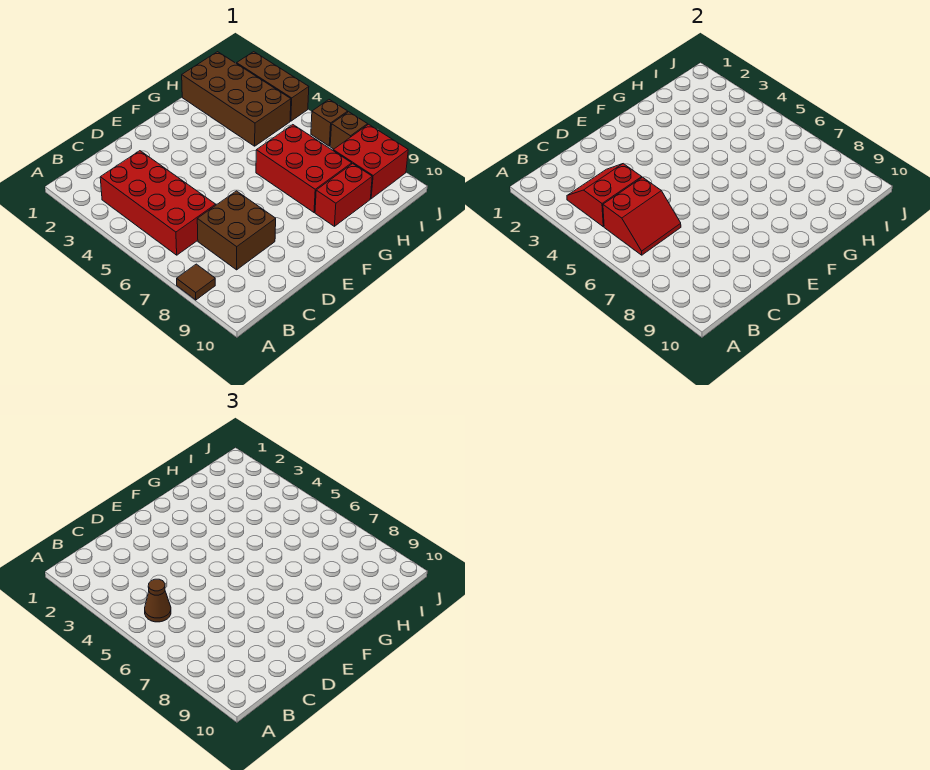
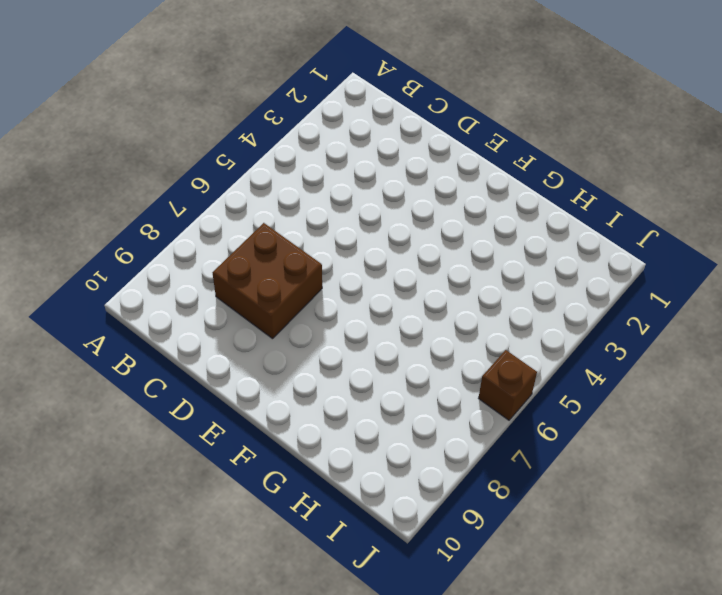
none -> brown tile A8 level 1
none -> red brick B3:C6 level 1
none -> red brick G6:H8 level 1

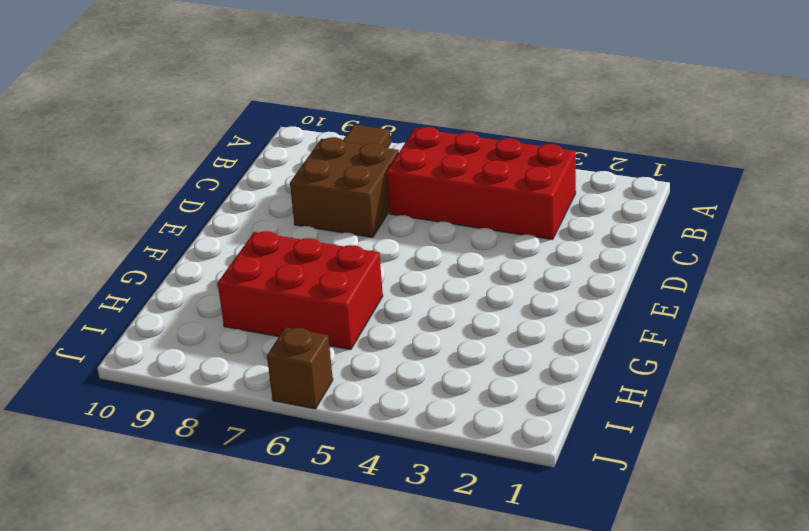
none -> red brick G9:H9 level 1
none -> brown brick H1:I4 level 1
none -> red brick I8:J9 level 1

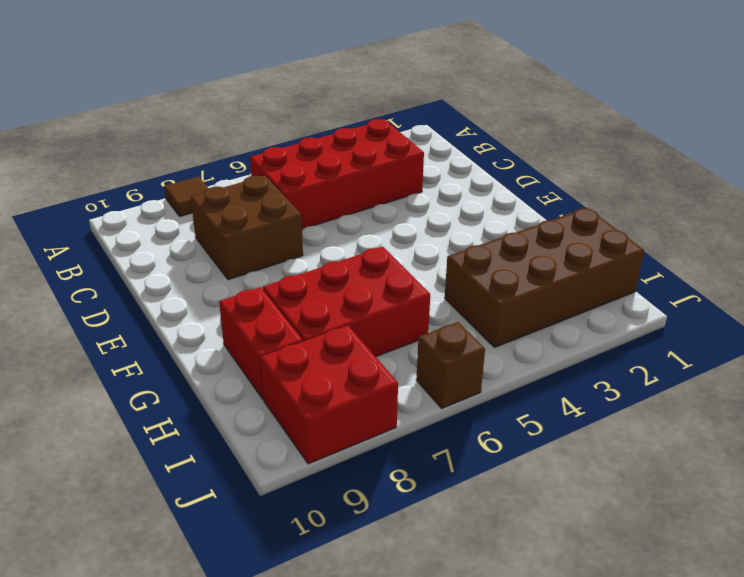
none -> brown brick J2:J4 level 1
none -> brown brick J7 level 1
none -> red slope B3:C4 level 2 top 4

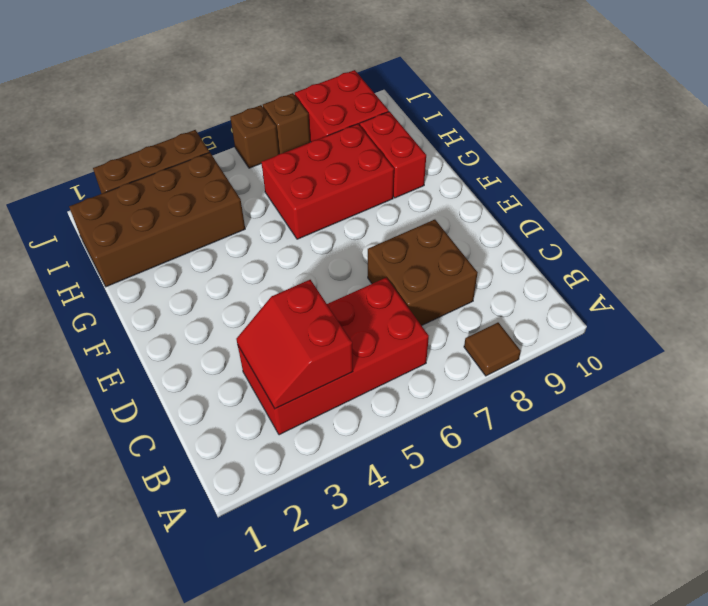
none -> red slope B5:C6 level 2 top 5
none -> brown cone B5 level 3

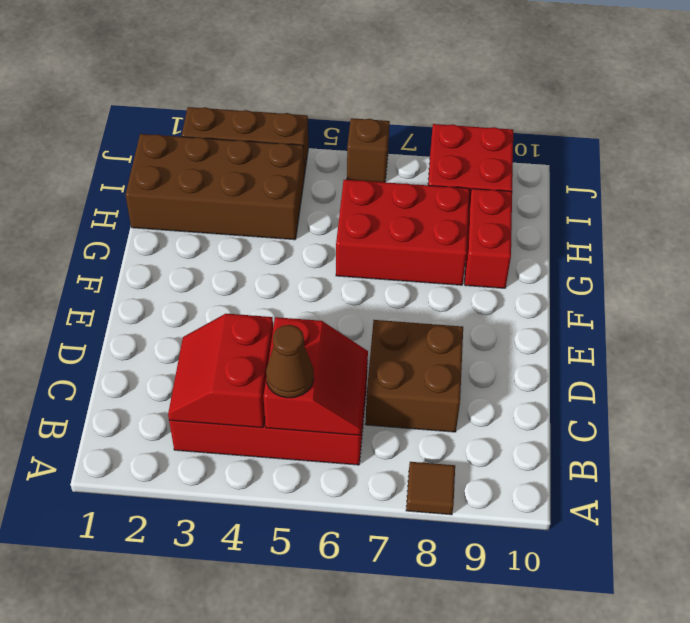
none -> brown brick J7 level 1

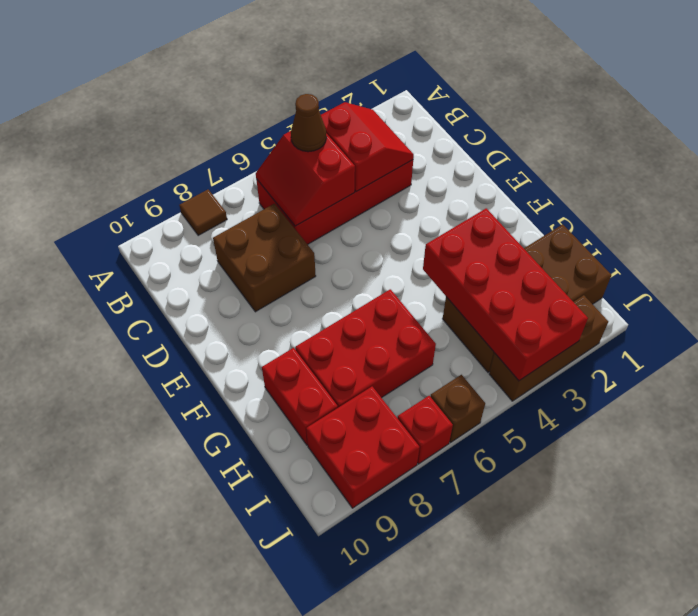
red brick G3:J4 level 2 -> none
red brick J7 level 1 -> brown brick J7 level 1

